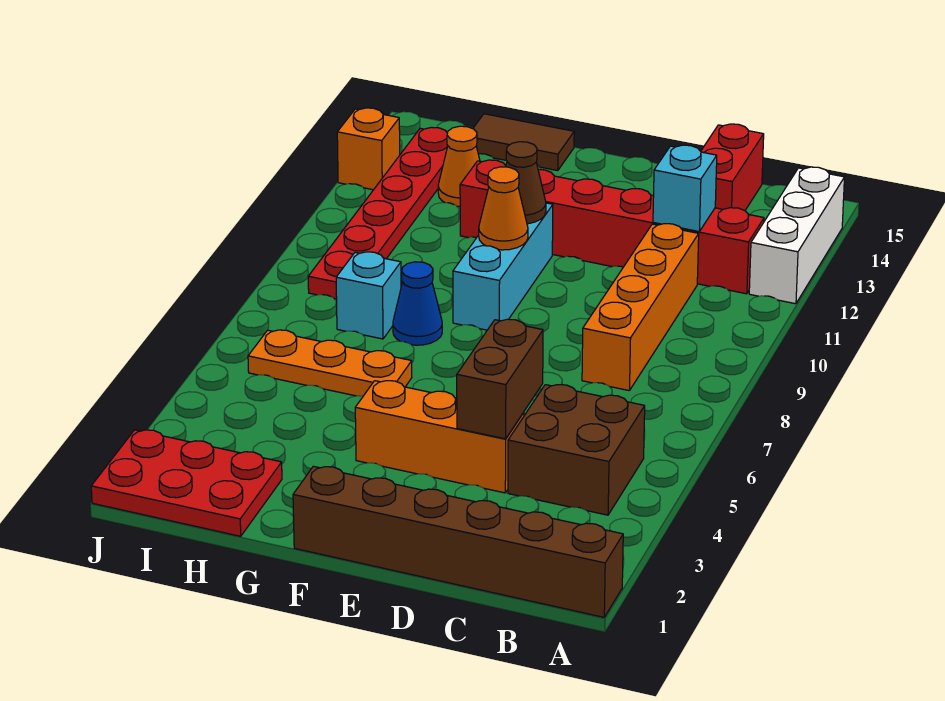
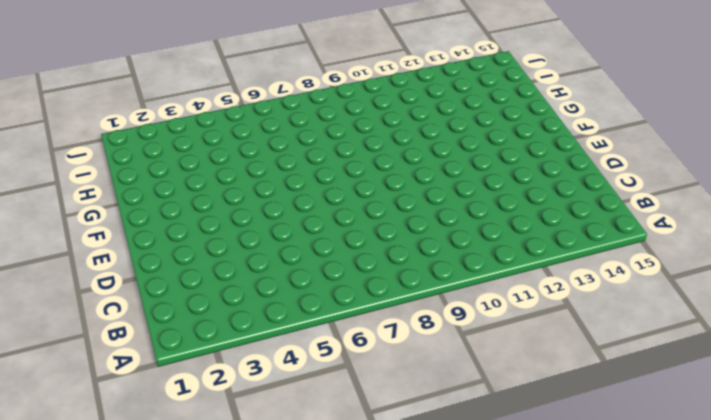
none -> brown brick A1:F1 level 1
none -> white brick A12:A14 level 1
none -> brown brick B4:C5 level 1

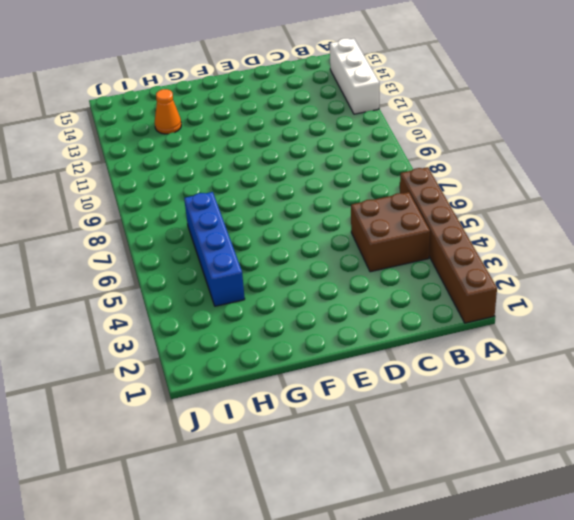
brown brick A1:A6 level 1 -> brown brick A1:F1 level 1
blue brick H4:H7 level 1 -> orange plate G6:I6 level 1
none -> red brick B12:G12 level 1
none -> orange brick C8:C11 level 1
none -> red brick C14:C15 level 1

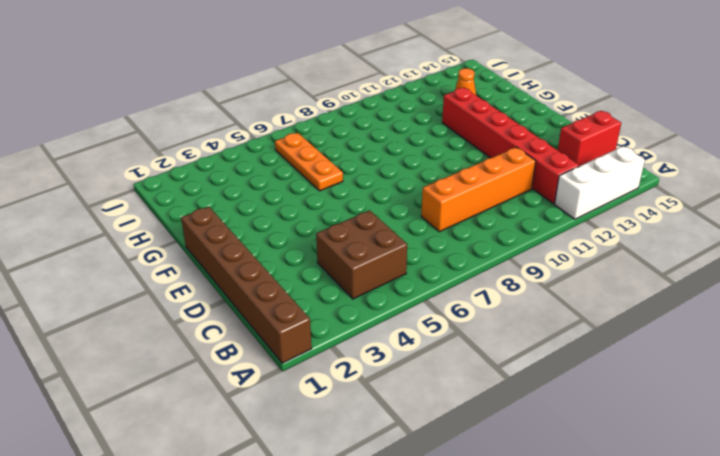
none -> orange brick D4:F4 level 1
none -> cyan brick F9:F11 level 1
none -> blue cone G8 level 1

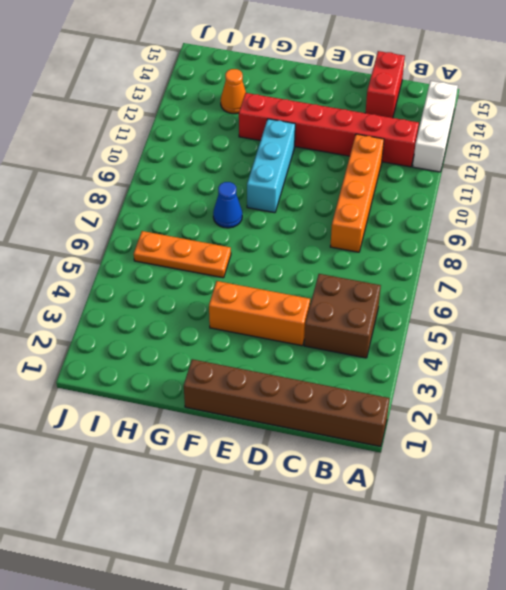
none -> brown tile G15:H15 level 1
none -> red plate H1:J2 level 1
none -> cyan brick H8 level 1

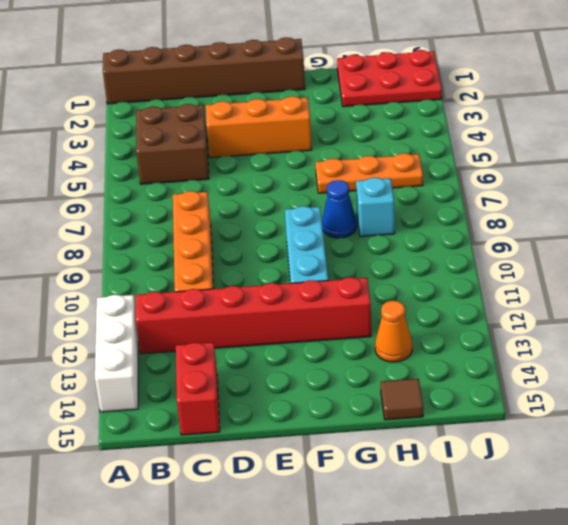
brown tile H15 level 1 -> brown tile G15:H15 level 1
none -> red plate I9:I14 level 1
none -> orange brick J13 level 1
none -> cyan brick C12 level 2

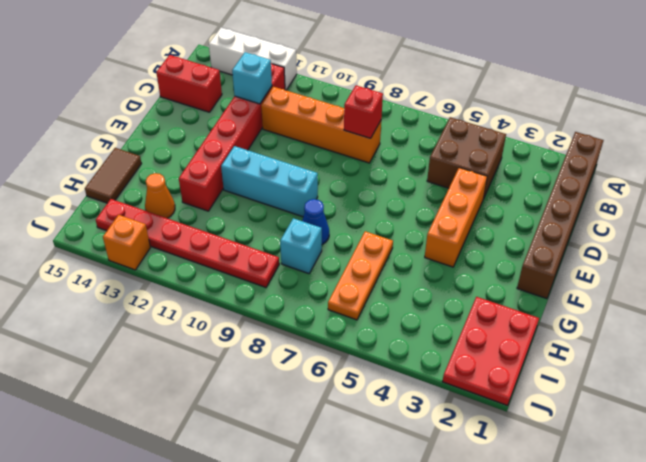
red brick C8 level 2 -> none
none -> brown brick D4:D5 level 2
none -> orange cone F10 level 2
none -> brown cone F11 level 2

